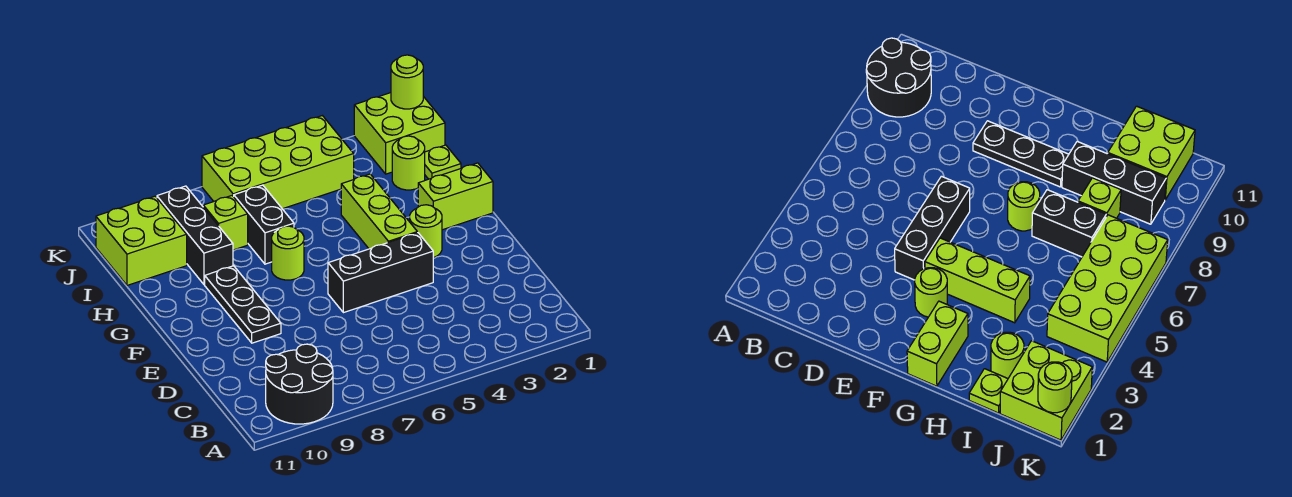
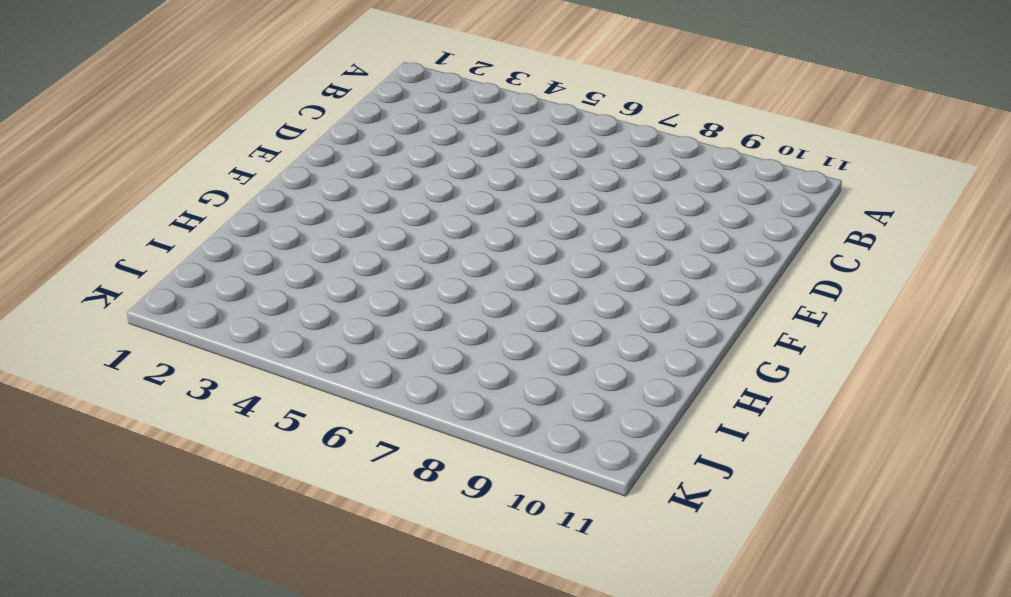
none -> black round brick A9:B10 level 1
none -> black brick E4:E6 level 1
none -> black plate E9:G9 level 1

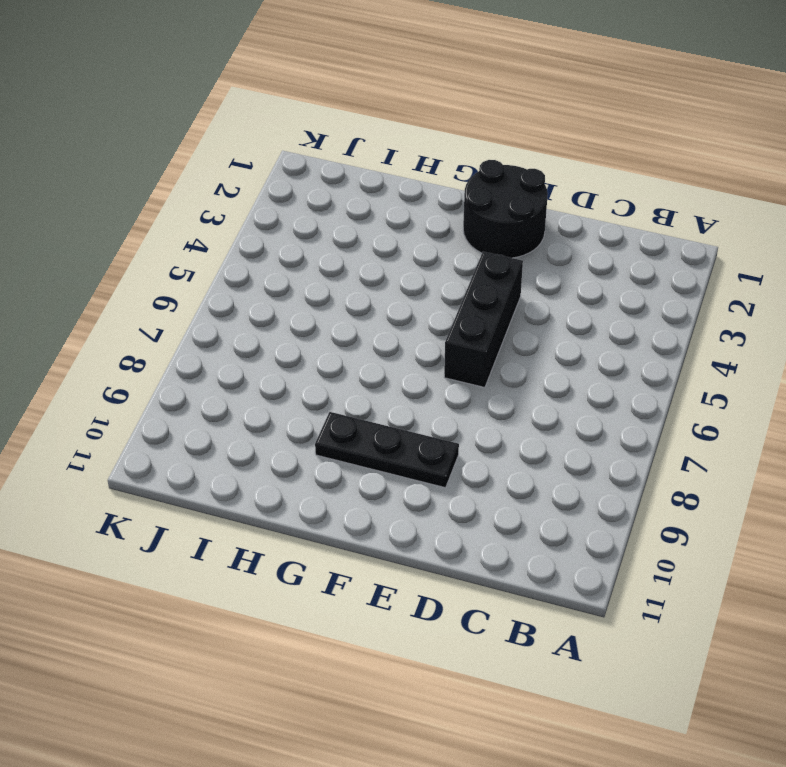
black round brick E1:F2 level 1 -> black round brick A9:B10 level 1
none -> lime round brick F3 level 1
none -> lime brick F4:H4 level 1
none -> lime brick G1:G2 level 1

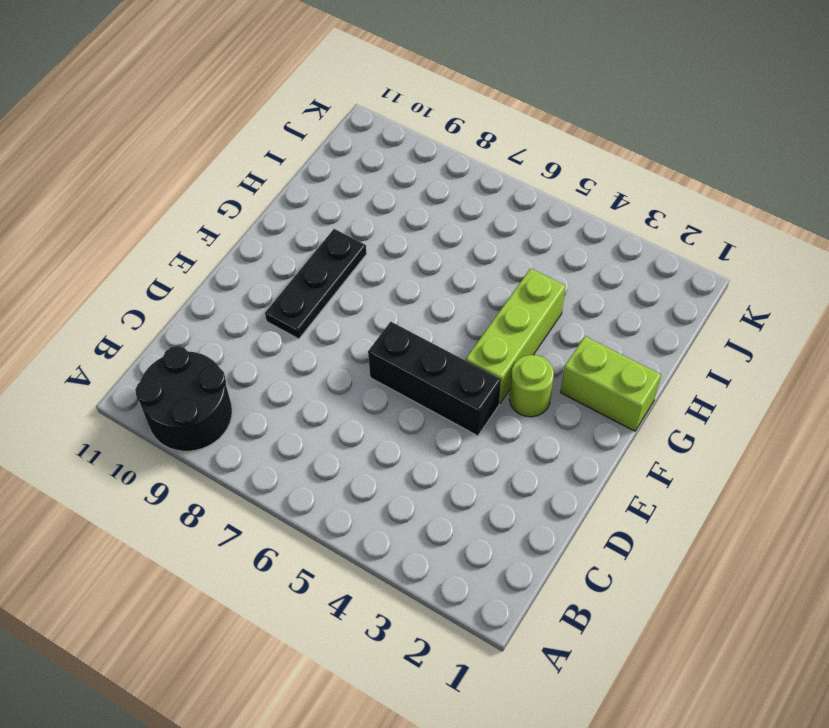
none -> lime round brick G7 level 1
none -> black brick H7:I7 level 1
none -> black brick H9:J9 level 1

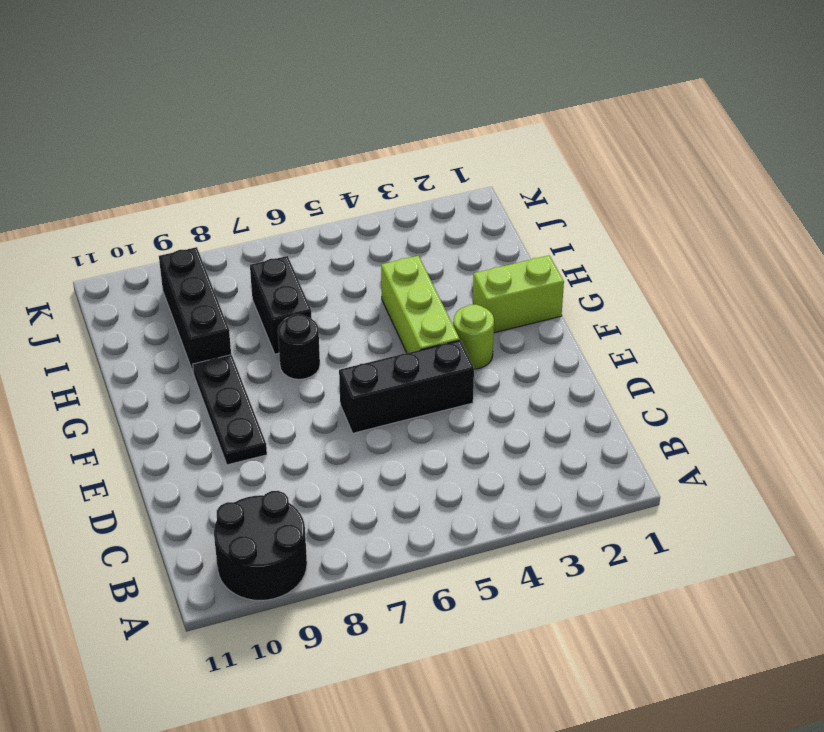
black round brick G7 level 1 -> lime round brick G7 level 1
none -> lime plate I1 level 1
none -> lime round brick I2 level 1
none -> lime brick I8 level 1

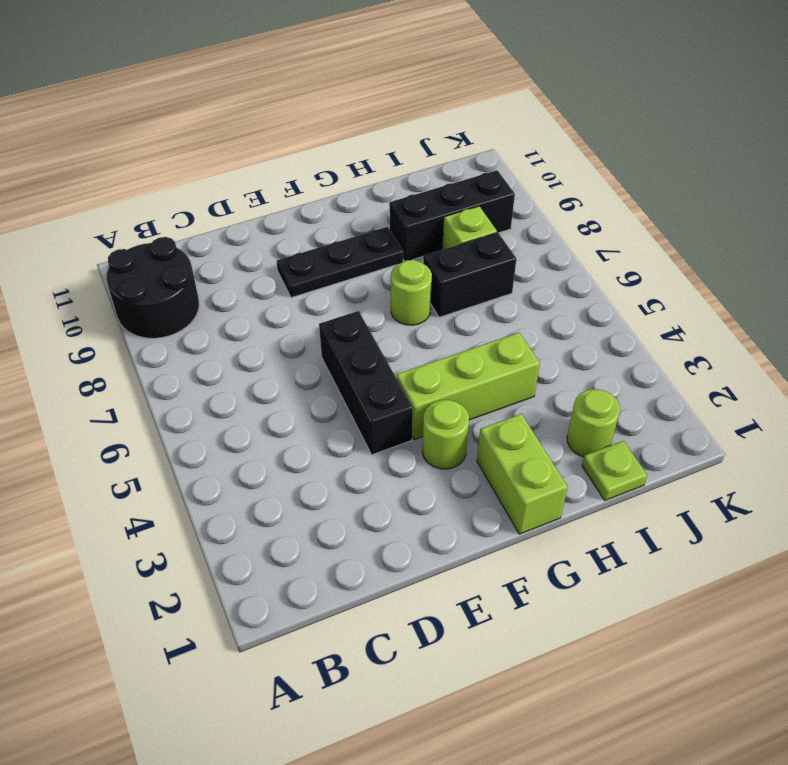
none -> lime brick I10:J11 level 1
none -> lime brick J1:K2 level 1
none -> lime brick J4:K7 level 1

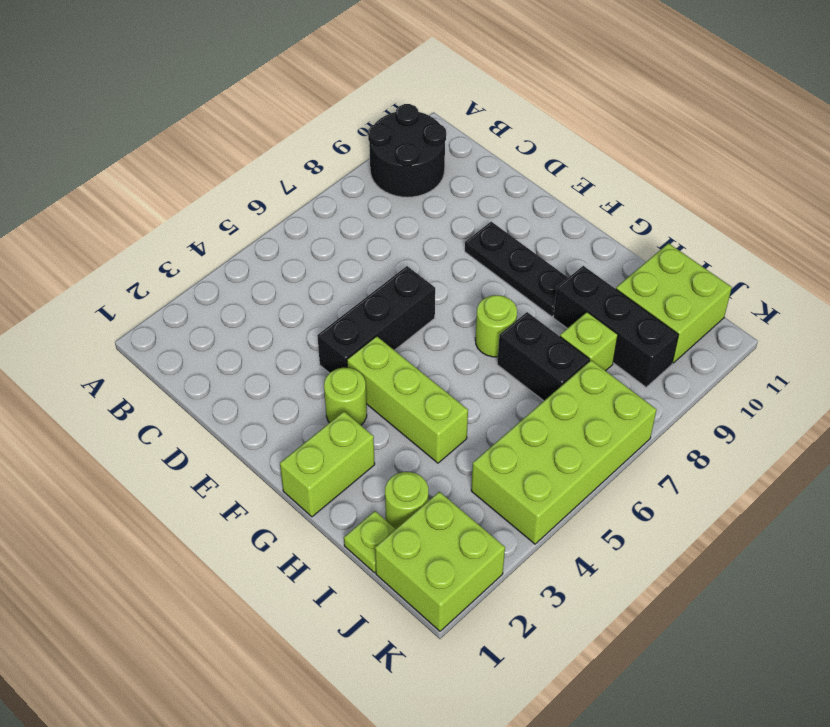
none -> lime round brick K1 level 2

